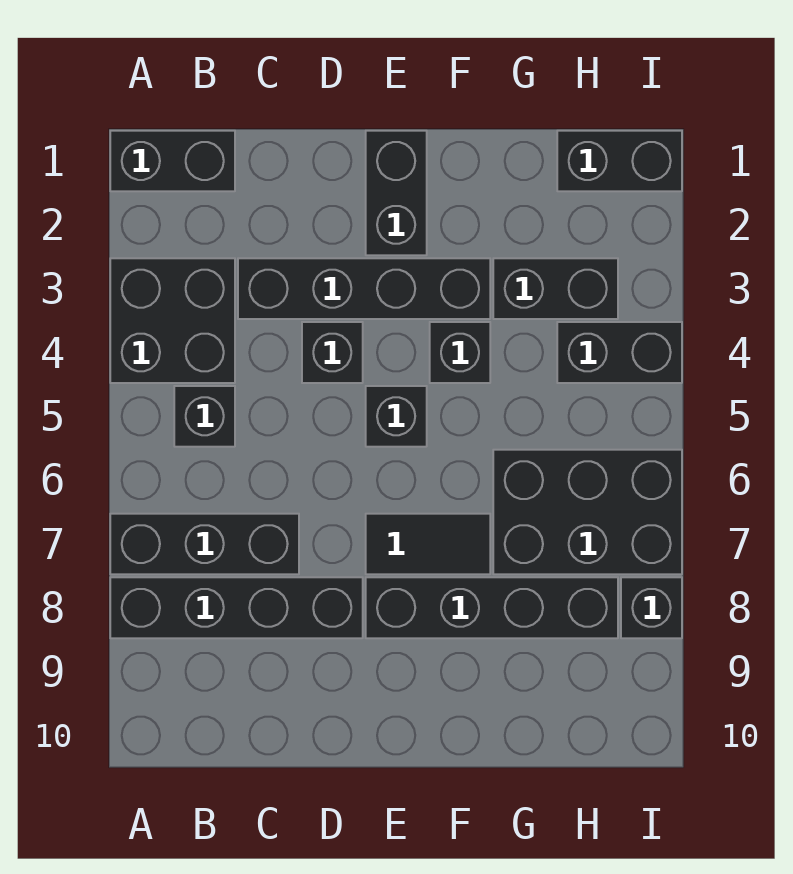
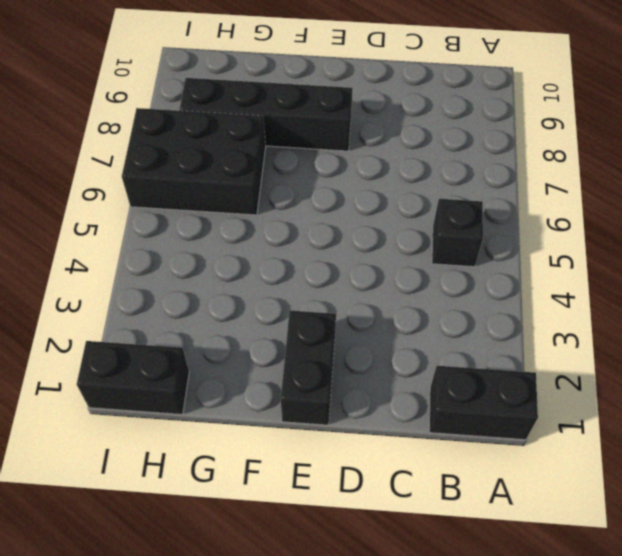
none -> black brick A3:B4 level 1
none -> black brick A7:C7 level 1
none -> black brick A8:D8 level 1

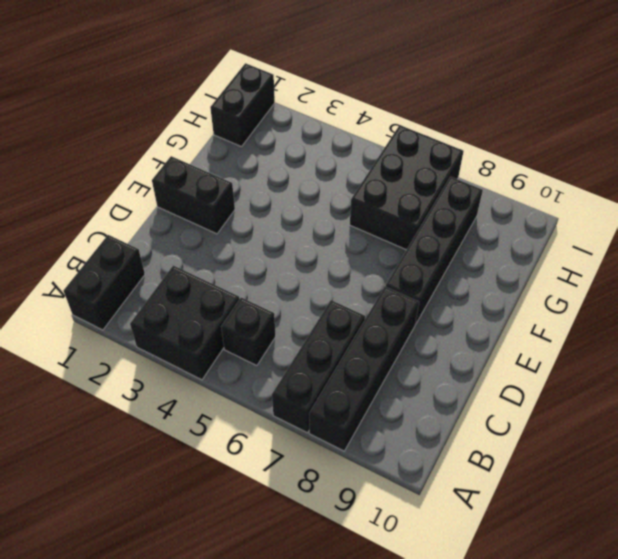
none -> black brick C3:F3 level 1
none -> black brick D4 level 1
none -> black brick E5 level 1

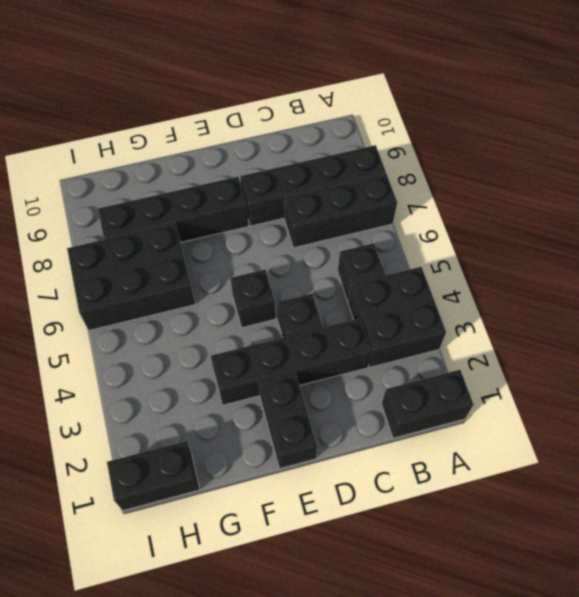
none -> black tile E7:F7 level 1
none -> black brick F4 level 1
none -> black brick G3:H3 level 1

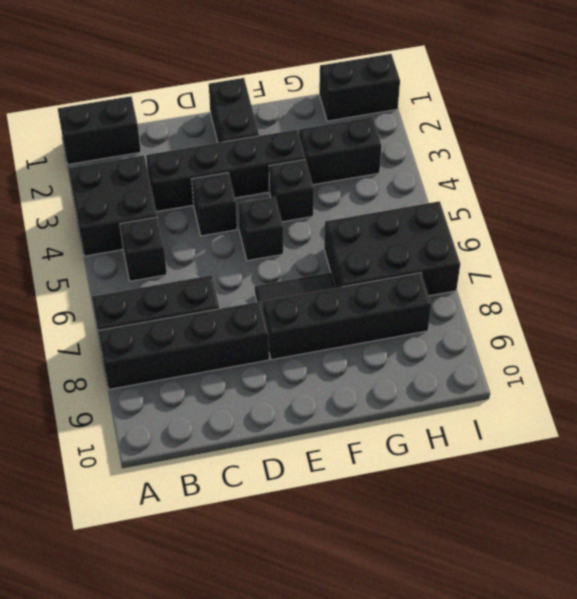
none -> black brick H4:I4 level 1
none -> black brick I8 level 1

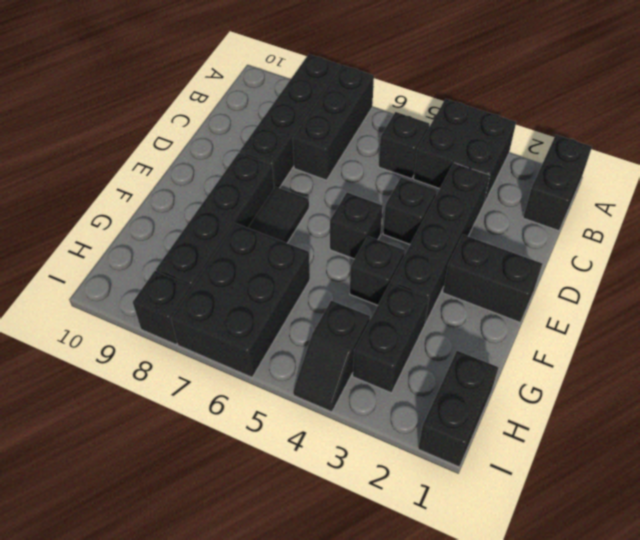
black slope H4:I4 level 1 top H -> black brick H4:I4 level 1

